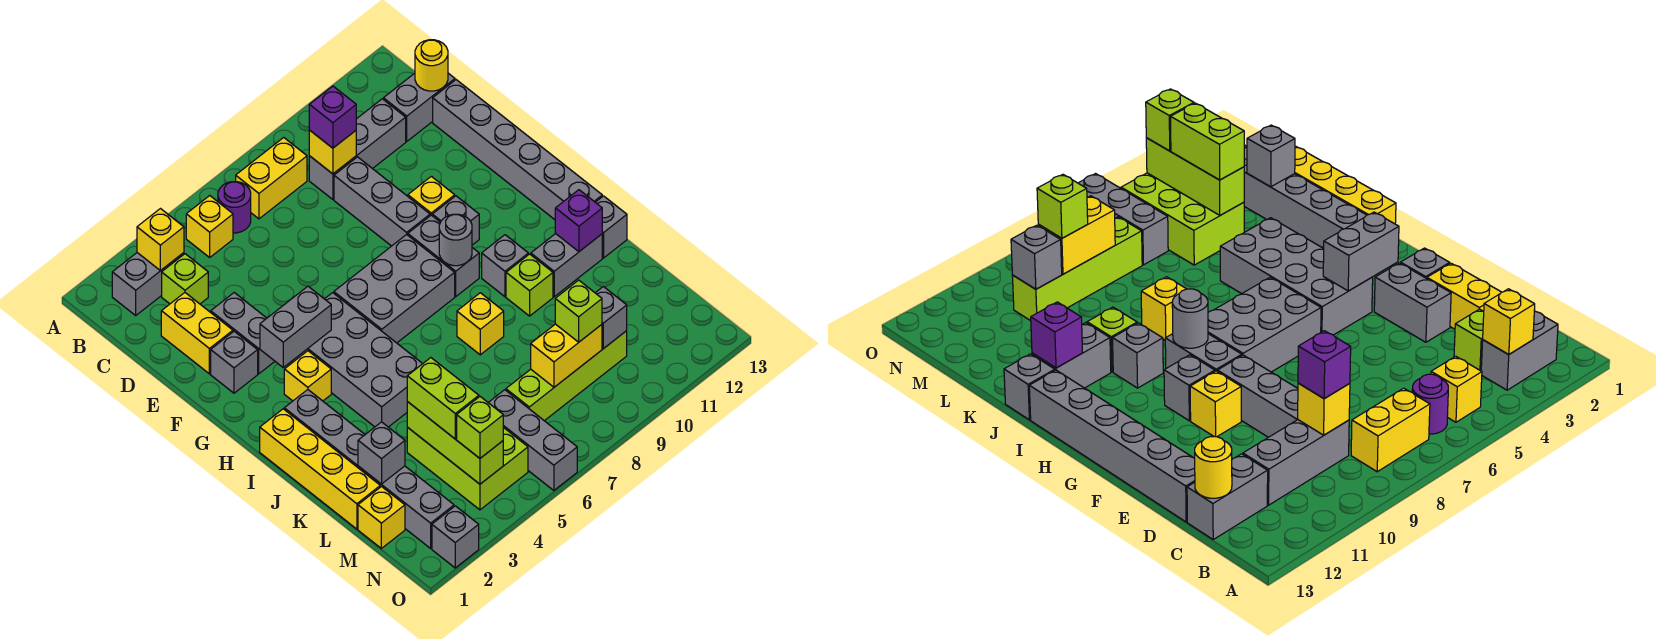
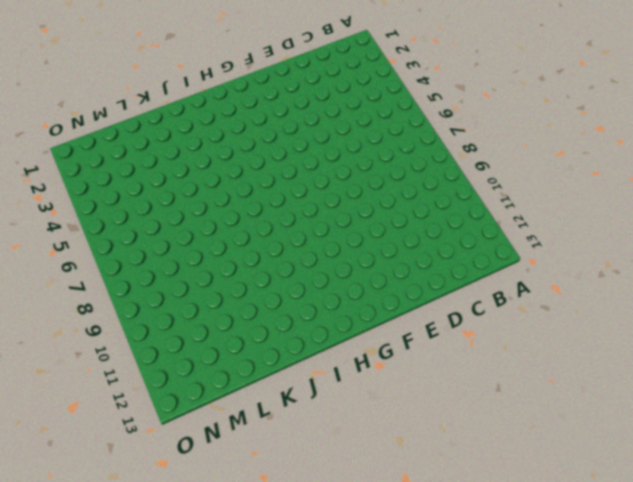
none -> grey brick B2:B3 level 1
none -> yellow brick B5 level 1
none -> purple round brick B6 level 1
none -> yellow brick B7:B8 level 1

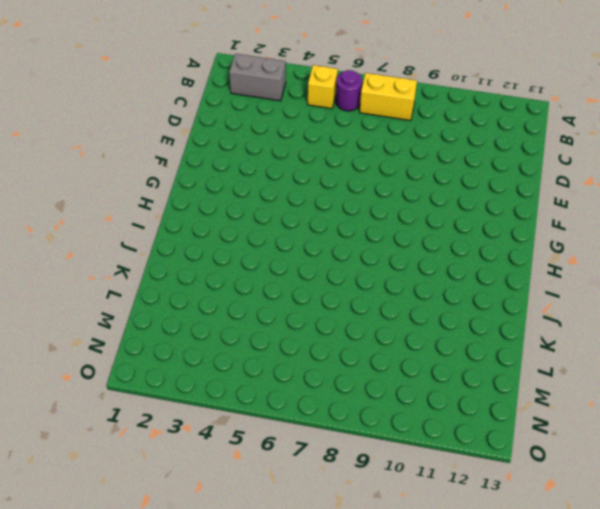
none -> lime brick C3 level 1
none -> grey brick C9:C11 level 1
none -> grey brick C12:C13 level 1
none -> yellow brick D2:E2 level 1

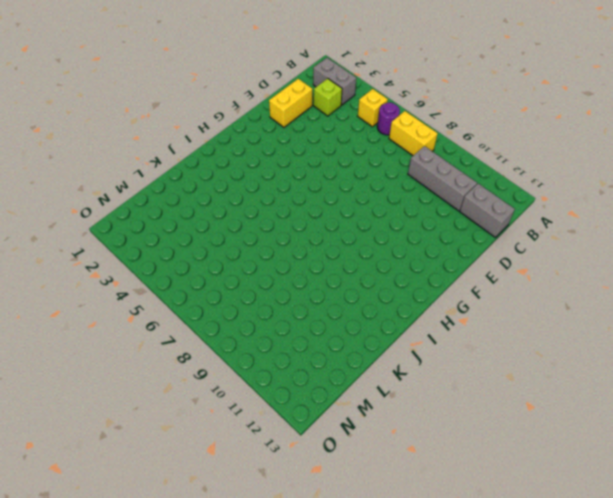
none -> grey brick D9:F9 level 1
none -> grey brick D13:I13 level 1
none -> grey brick E3:F3 level 1
none -> grey brick F2 level 1

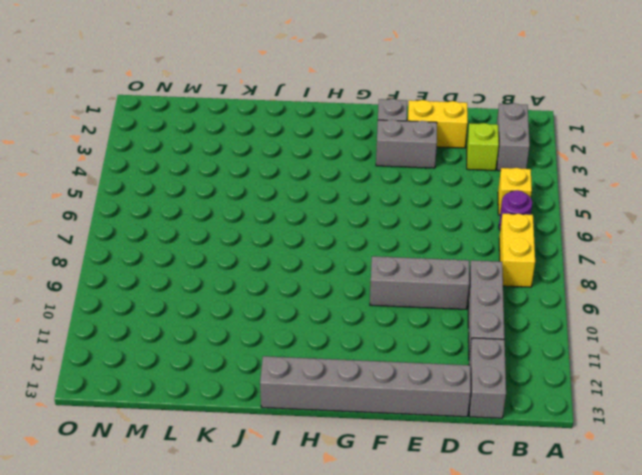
none -> yellow brick F10 level 1
none -> grey brick G4:J5 level 1
none -> grey brick G6:H8 level 1
none -> grey brick G9:H9 level 1

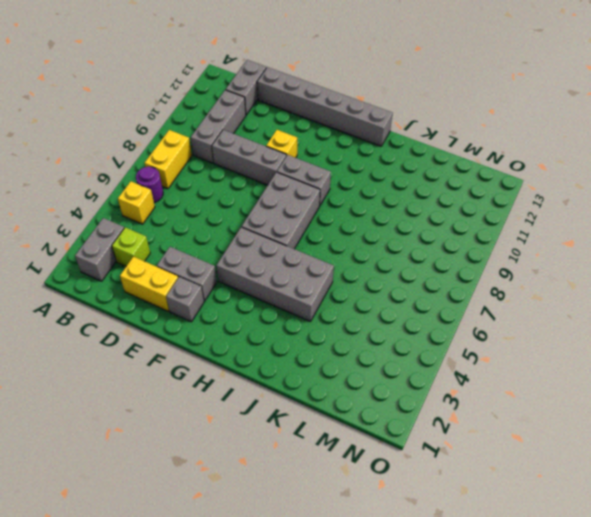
none -> grey brick G10 level 1
none -> yellow brick H3 level 1
none -> yellow brick I1:L1 level 1
none -> grey brick I2:N2 level 1

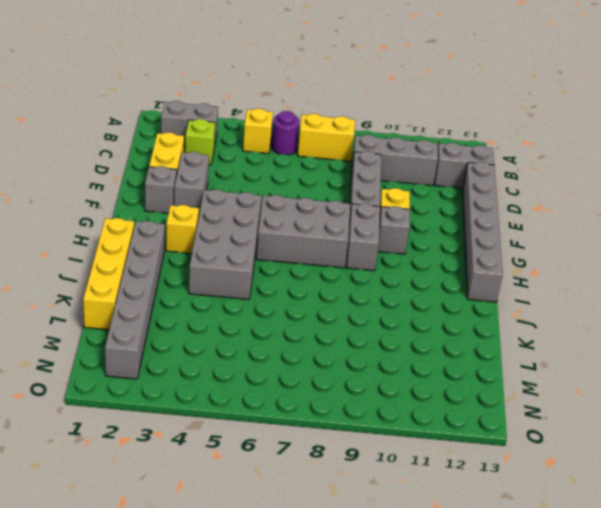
none -> grey brick I10 level 1
none -> yellow brick J8 level 1
none -> lime brick J10 level 1
none -> grey brick J11:J12 level 1

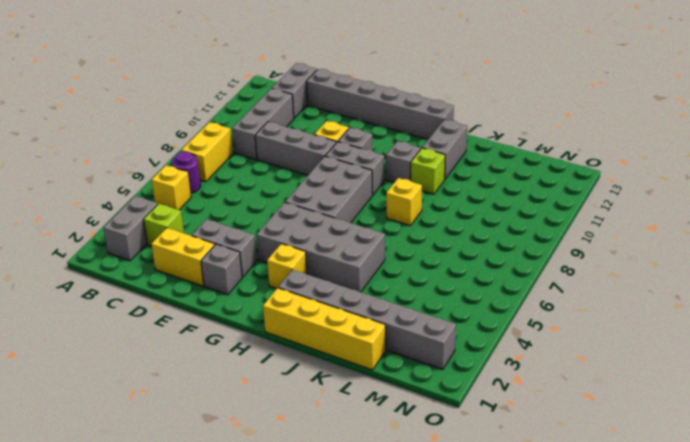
none -> grey brick J13 level 1
none -> lime brick L4:N5 level 1
none -> yellow brick M1 level 1
none -> grey brick M6:O6 level 1

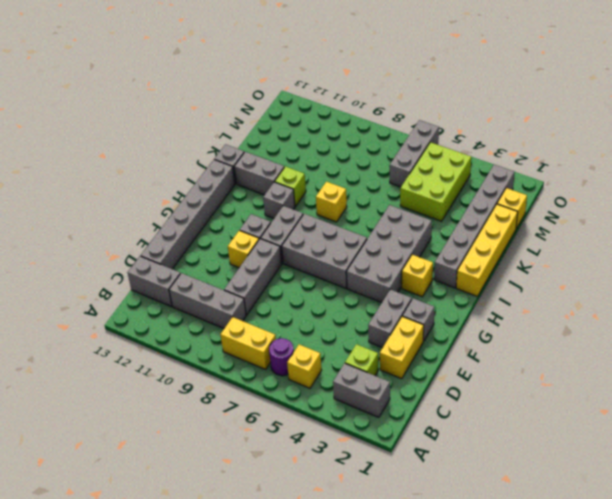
none -> lime brick M7:M10 level 1
none -> grey brick O2 level 1
none -> yellow brick B3 level 2
none -> yellow brick C9 level 2

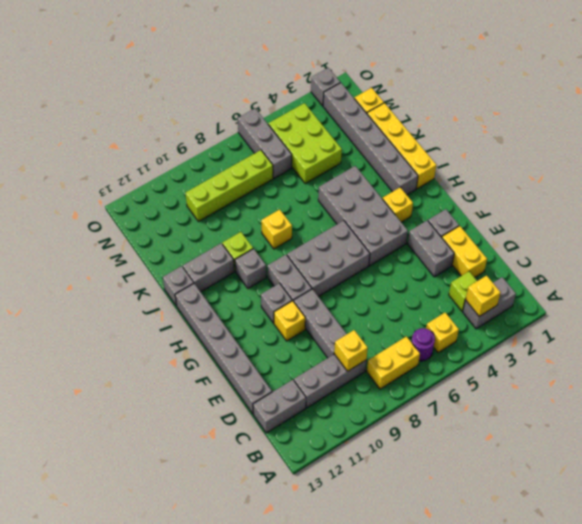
none -> yellow round brick C13 level 2
none -> grey brick G3:G4 level 2
none -> grey round brick H9 level 2
none -> purple brick J12 level 2

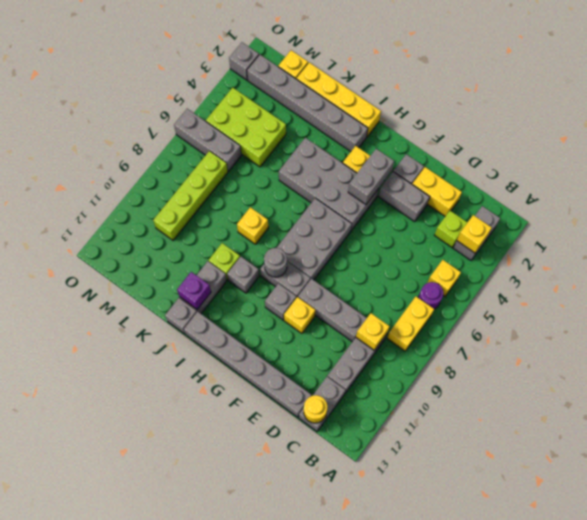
none -> grey brick L2 level 2
none -> lime brick L4:N4 level 2
none -> yellow brick M8:M9 level 2
none -> grey brick M10 level 2

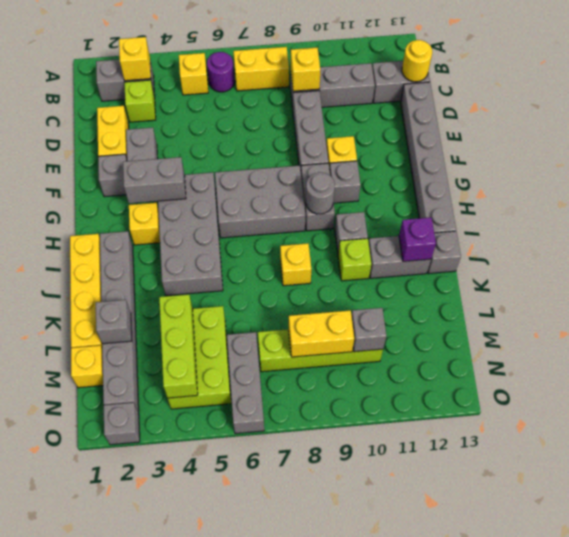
none -> purple brick C9 level 3
none -> lime brick L4:M4 level 3
none -> lime brick M9 level 3
none -> lime brick N4 level 3

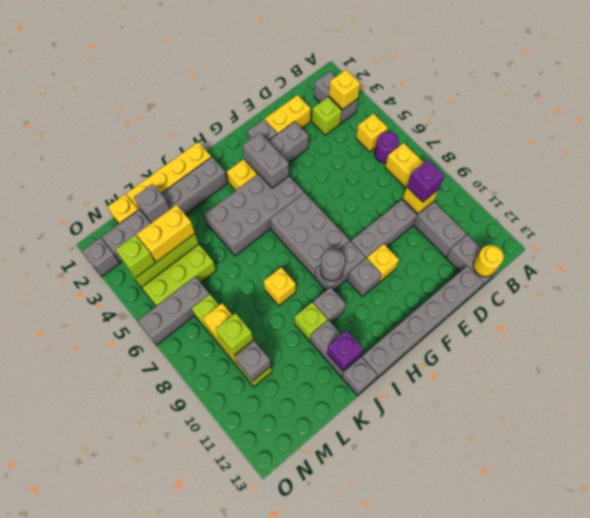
yellow brick L4:M4 level 3 -> lime brick L4:M4 level 3

